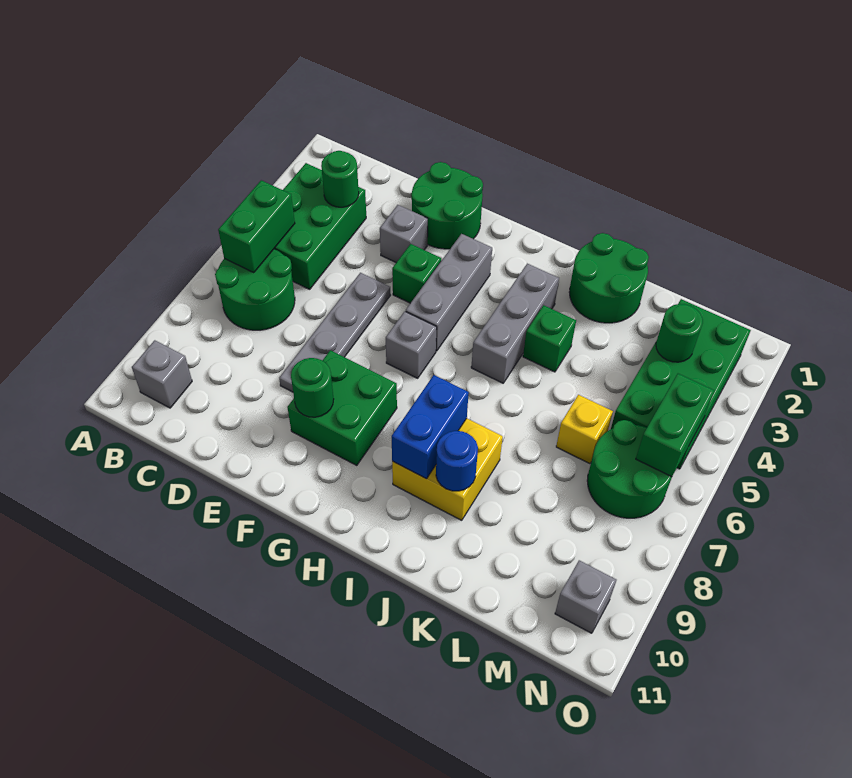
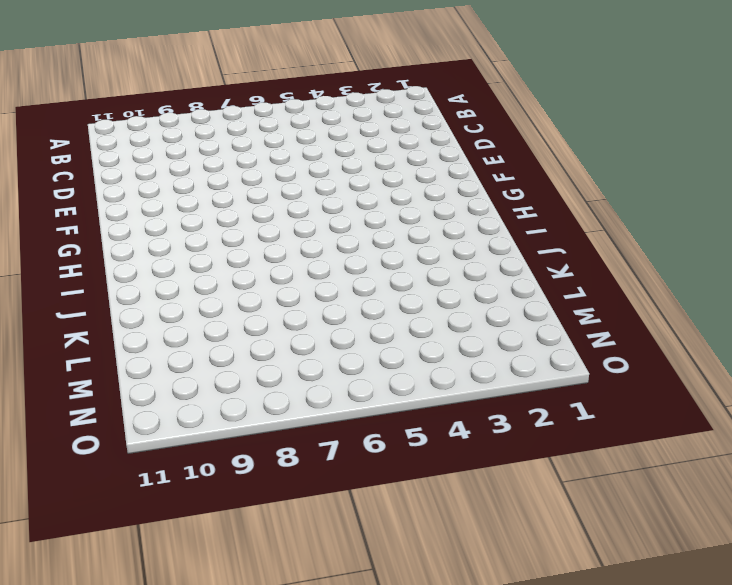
none -> green brick B3:C5 level 1
none -> green round brick B6:C7 level 1
none -> grey brick B10 level 1

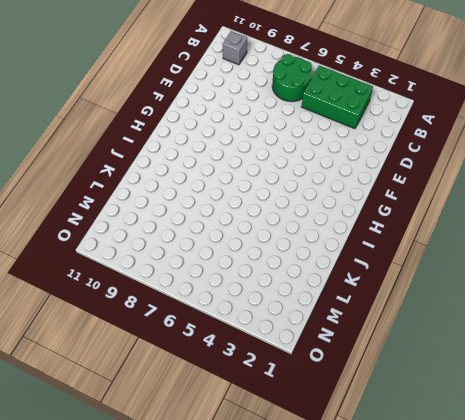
none -> green round brick E1:F2 level 1
none -> grey brick E3 level 1
none -> grey plate E5:E8 level 1

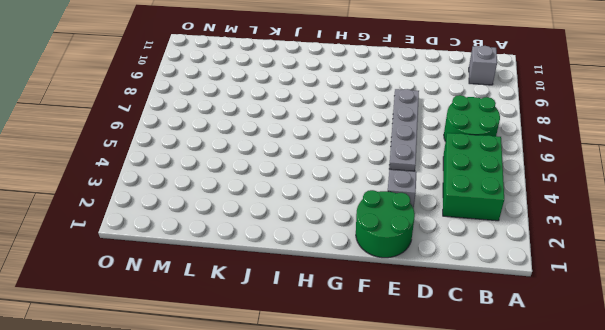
none -> green brick F4 level 1
none -> green brick F8:G9 level 1
none -> grey brick G3:G5 level 1

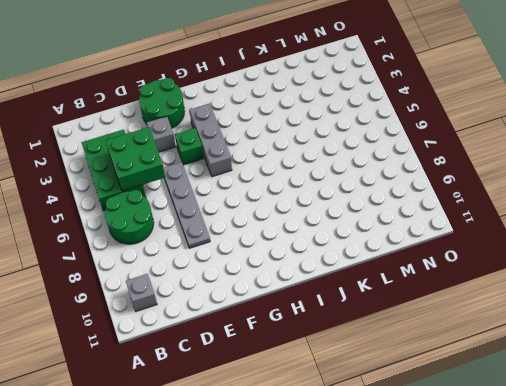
green brick C4:D5 level 2 -> green brick F8:G9 level 1
none -> grey brick G6 level 1
none -> grey brick I3:I5 level 1
none -> yellow brick I8:J9 level 1

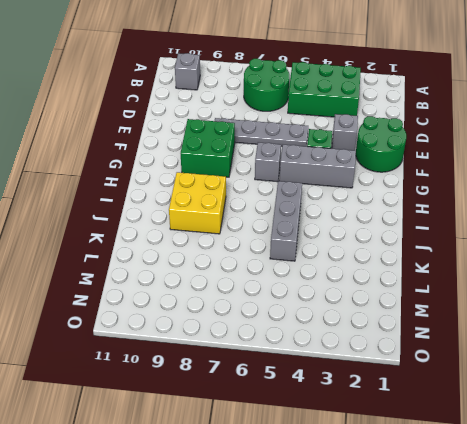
grey brick I5:K5 level 1 -> grey brick I3:I5 level 1
none -> green round brick J1:K2 level 1
none -> green brick J4 level 1
none -> yellow brick L6 level 1

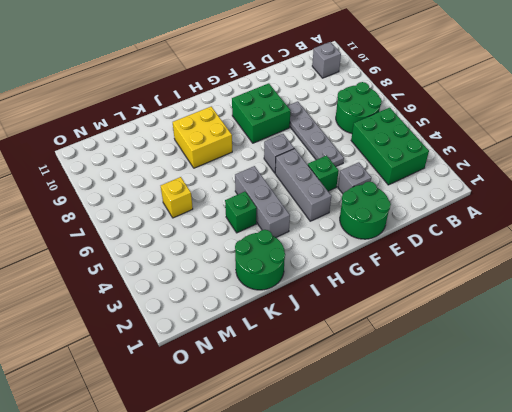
none -> green brick M2:N5 level 1
none -> green round brick M6:N7 level 1
none -> grey brick N10 level 1

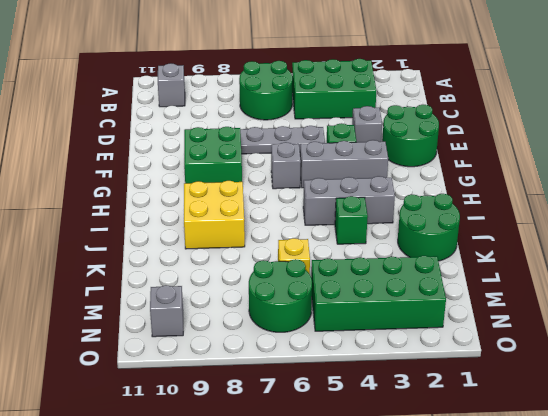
none -> green brick B5:B6 level 2
none -> green round brick C3 level 2
none -> green round brick F9 level 2

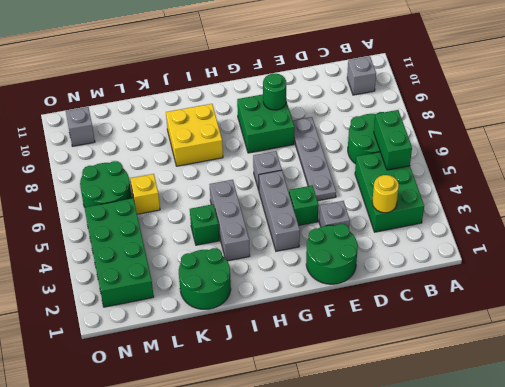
yellow round brick C3 level 2 -> green round brick C3 level 2
none -> blue brick I8:I9 level 2
none -> blue round brick J9 level 2
none -> green round brick M3 level 2

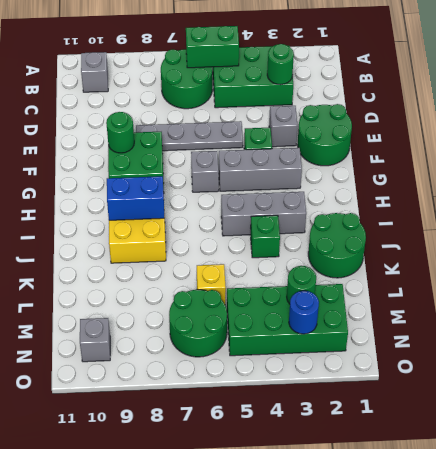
blue round brick N3 level 2 -> blue round brick J9 level 2
none -> green brick N5:N6 level 2

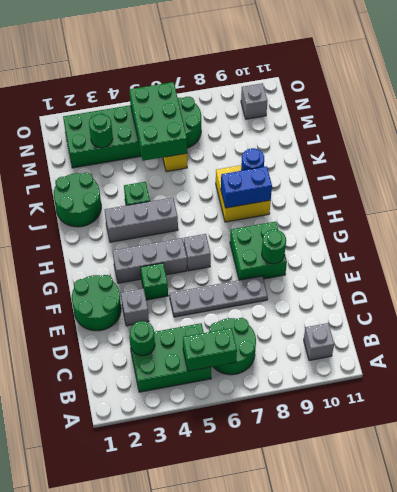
green brick L5:N6 level 2 -> green brick N5:N6 level 2

